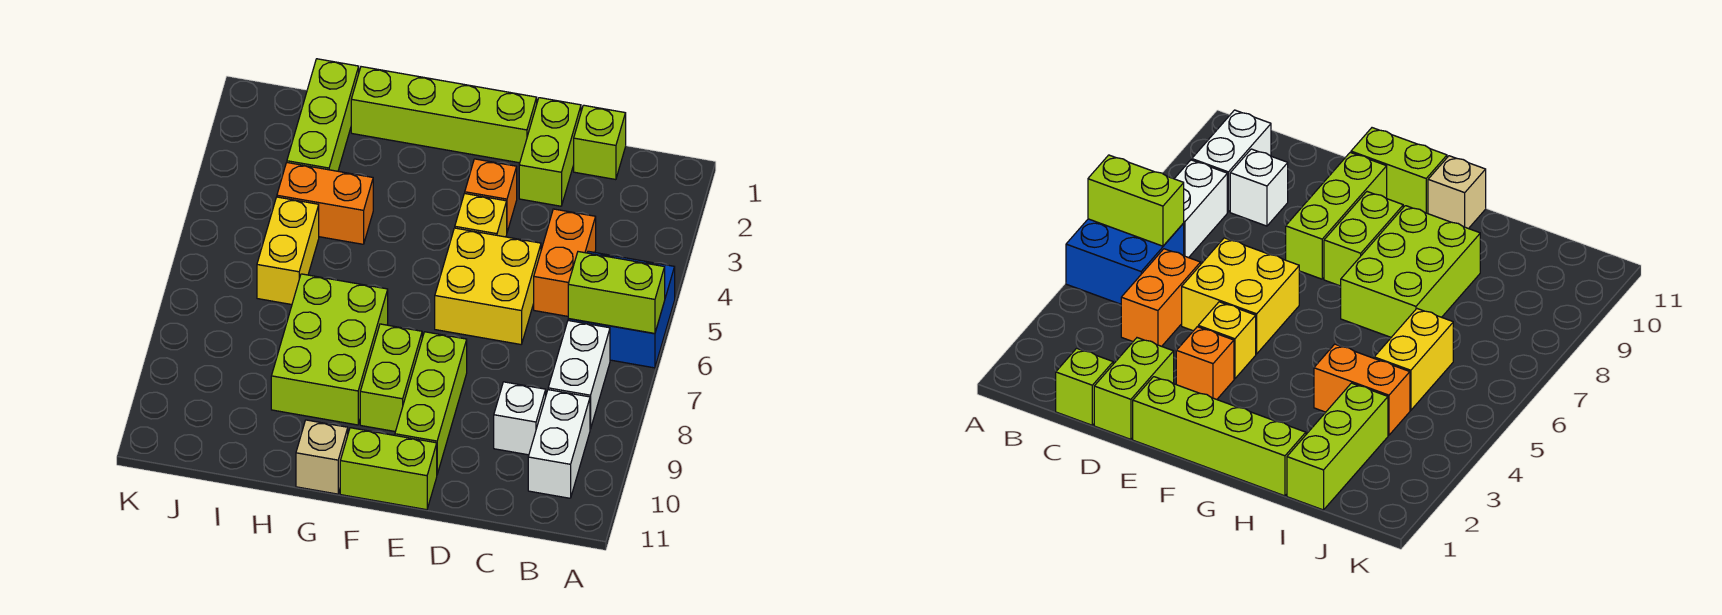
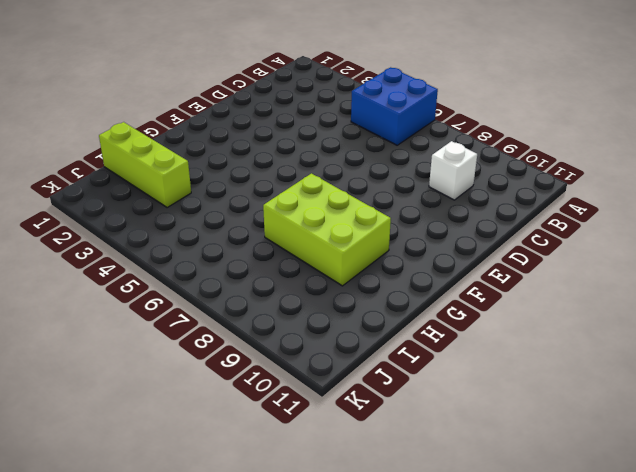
none -> white brick B7:B8 level 1
none -> white brick B9:B10 level 1
none -> lime brick C1 level 1

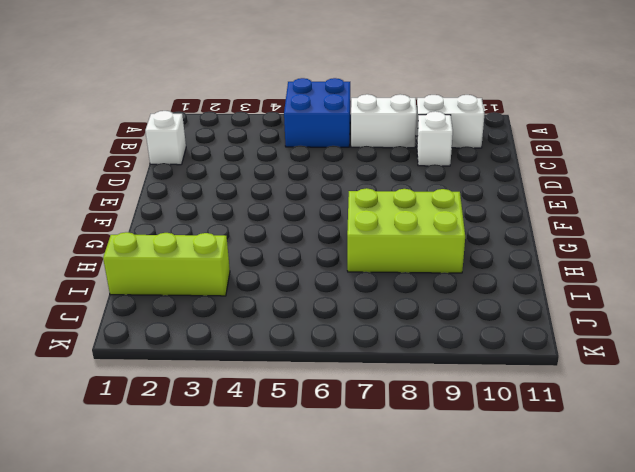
white brick C1 level 1 -> lime brick C1 level 1
none -> orange brick C4:C5 level 1
none -> lime brick D1:D2 level 1
none -> yellow brick D5:E6 level 1

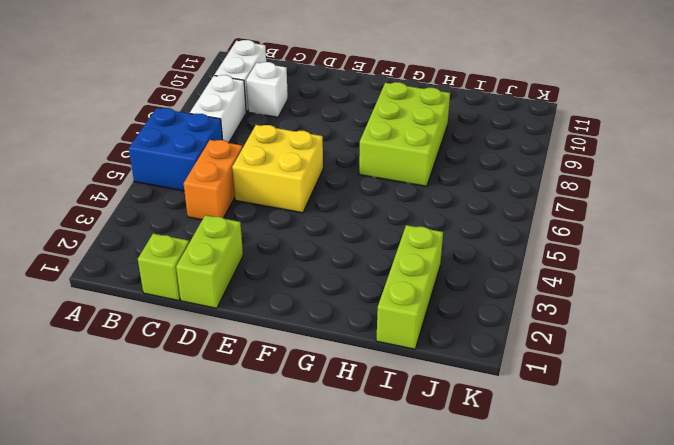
none -> lime brick E1:H1 level 1
none -> orange brick E3 level 1
none -> yellow brick E4 level 1

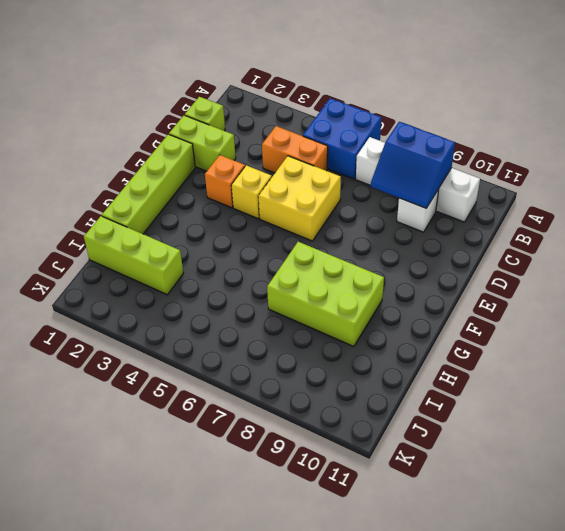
blue slope B8:C9 level 2 top B -> none
none -> lime brick E8:E10 level 1
none -> lime brick E11:F11 level 1
none -> lime brick F8:F9 level 1

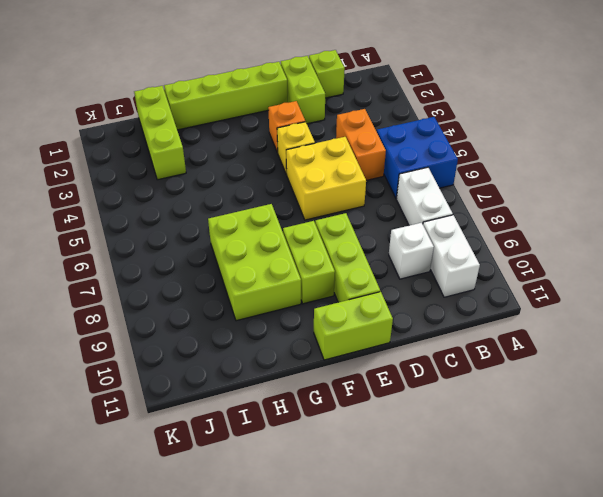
none -> tan brick G11 level 1
none -> orange brick H4:I4 level 1
none -> yellow brick I5:I6 level 1

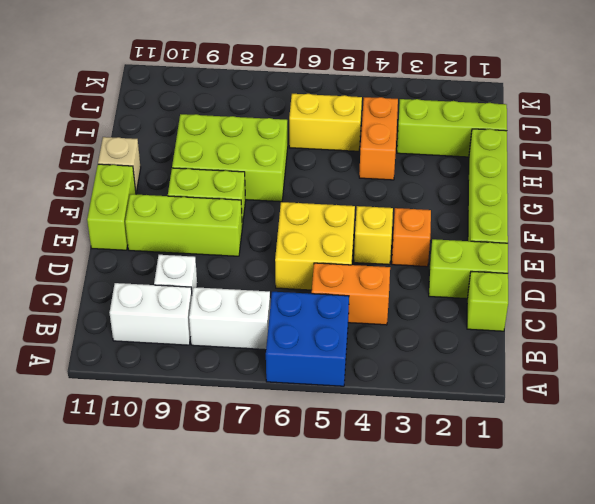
none -> lime brick A6:B6 level 2

